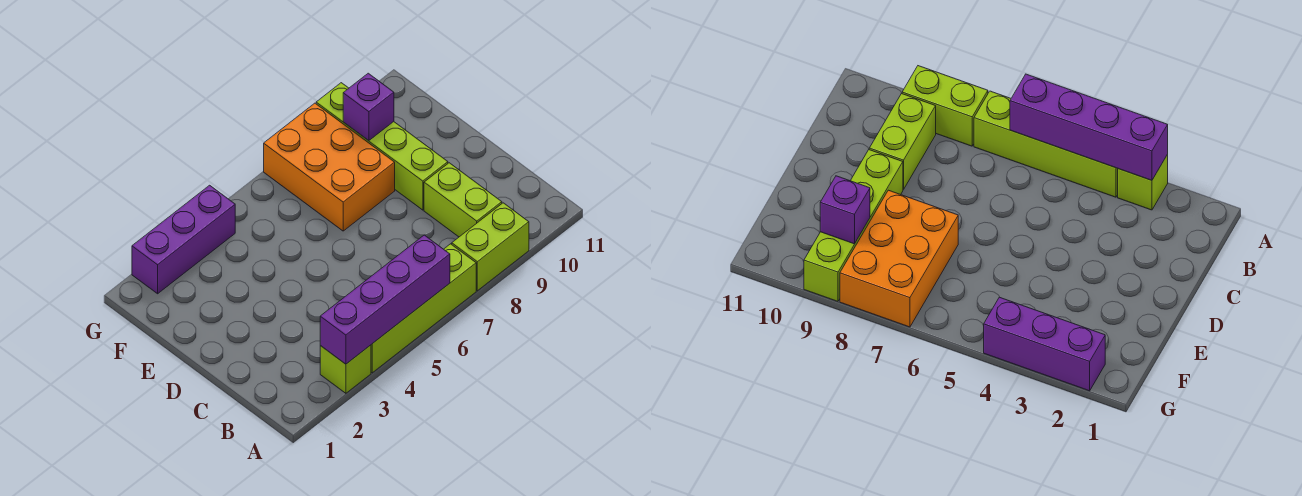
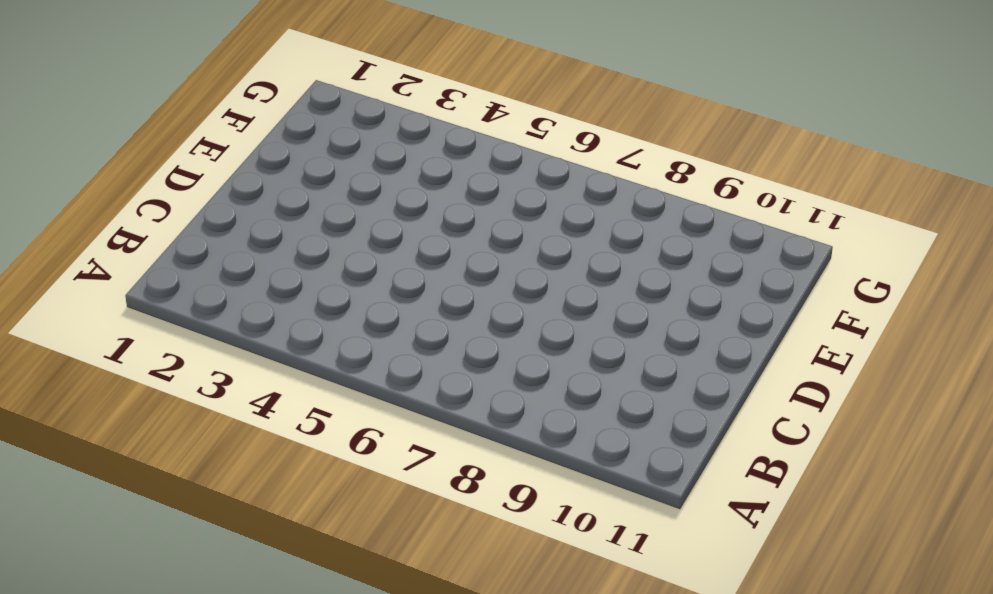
none -> lime brick A3 level 1
none -> lime brick A4:A7 level 1

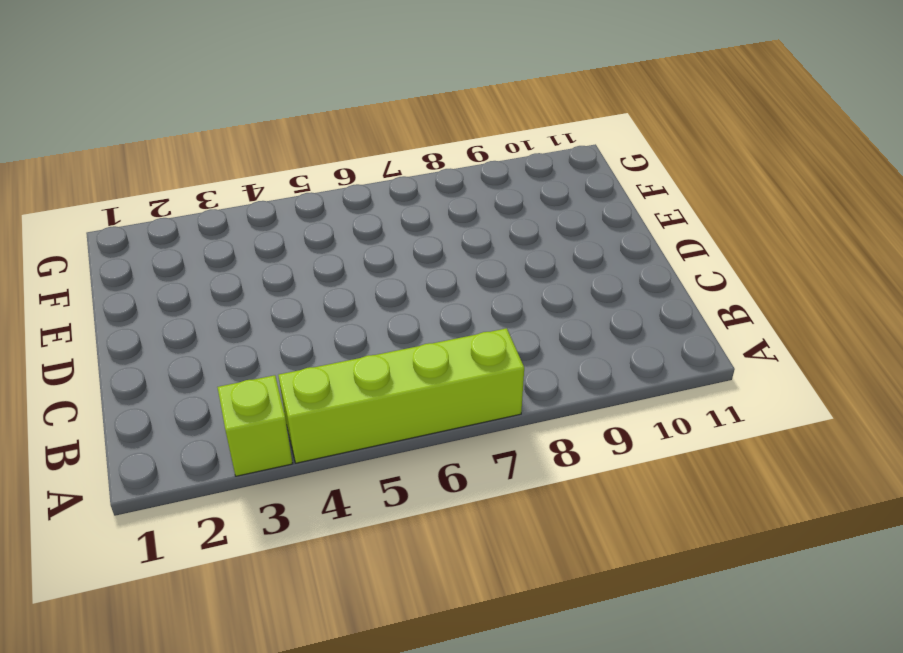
none -> lime brick A8:A9 level 1
none -> lime brick B9:C9 level 1

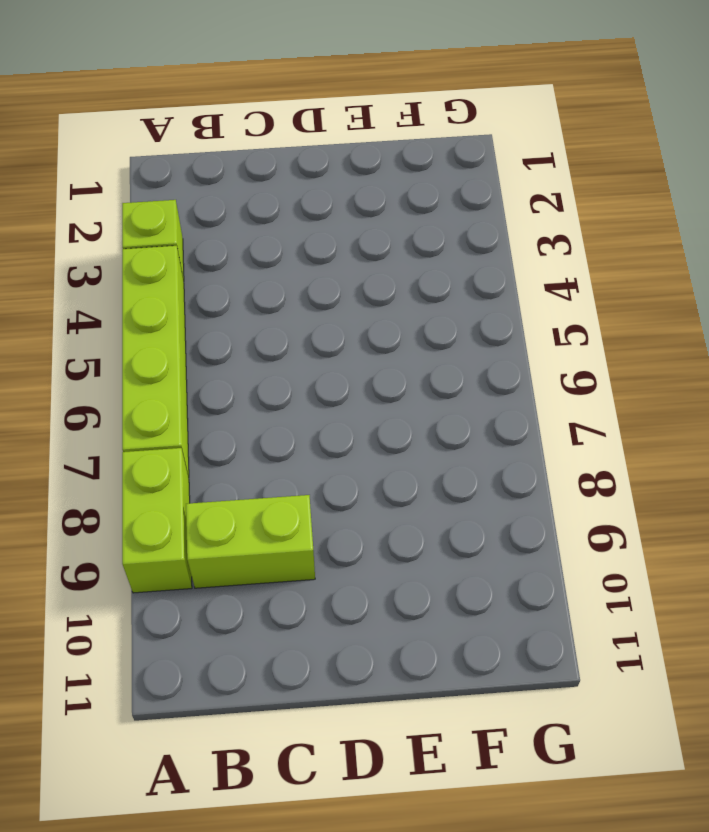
none -> lime brick D9:G9 level 1
none -> orange brick E7:G8 level 1

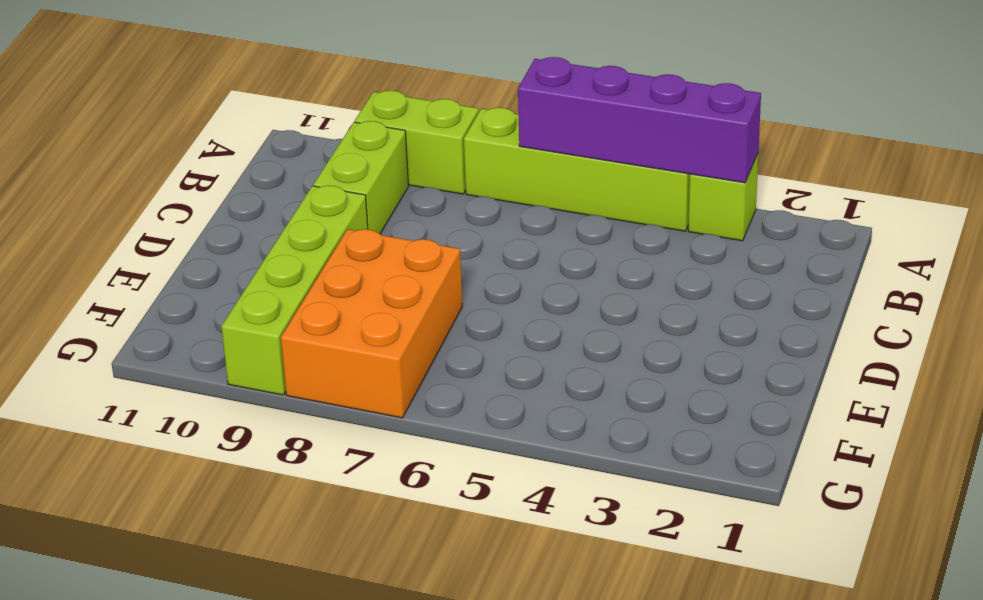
none -> purple brick G2:G4 level 1
none -> purple brick F9 level 2

